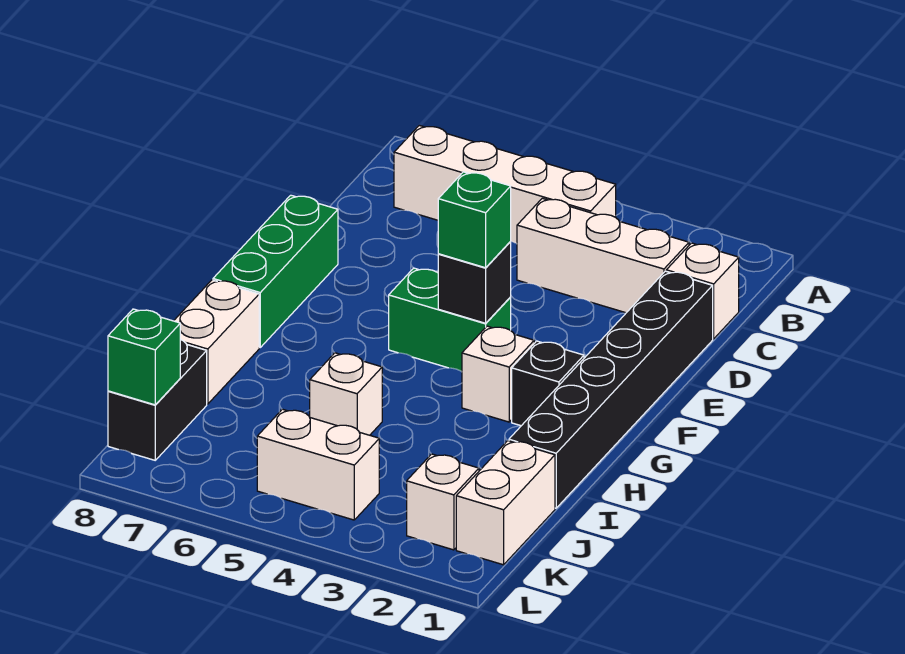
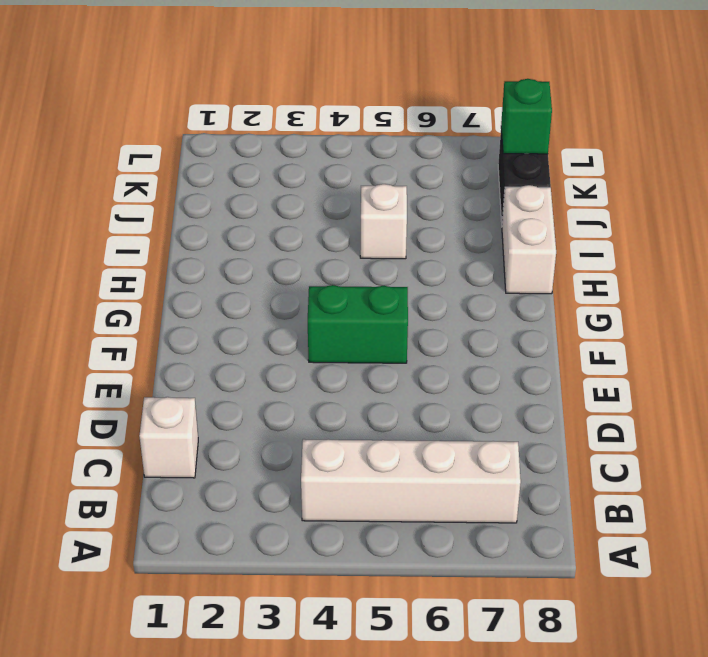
none -> white brick C2:C4 level 1
none -> black brick D1:I1 level 1
none -> green brick E8:G8 level 1

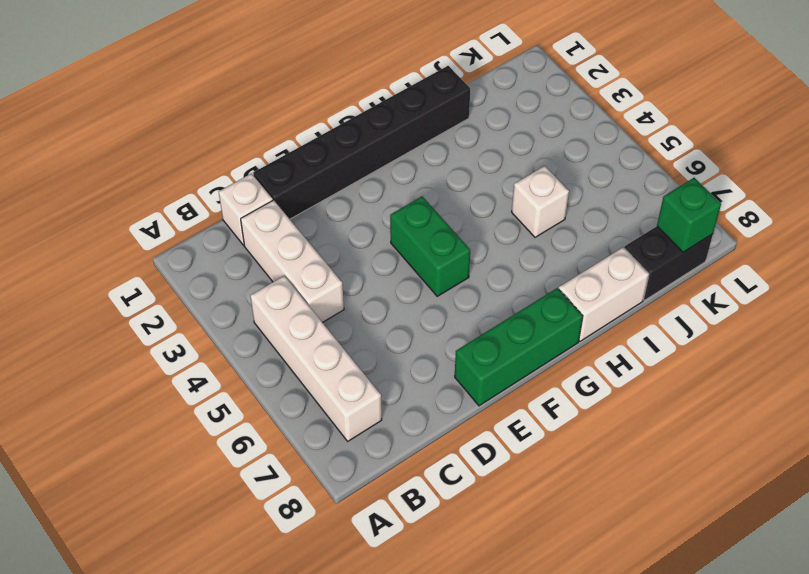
none -> black brick G2 level 1
none -> white brick G3 level 1
none -> white brick J1:K1 level 1

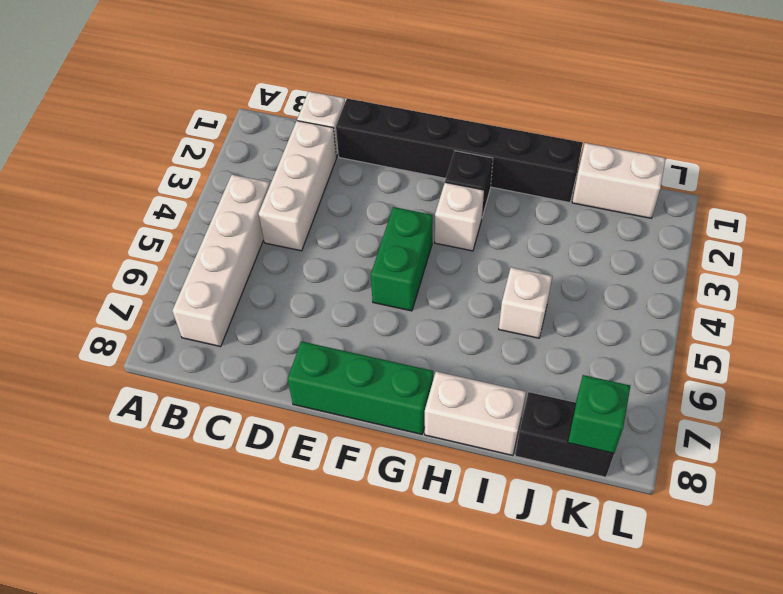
none -> white brick K2 level 1
none -> white brick K4:K5 level 1
none -> black brick F4 level 2

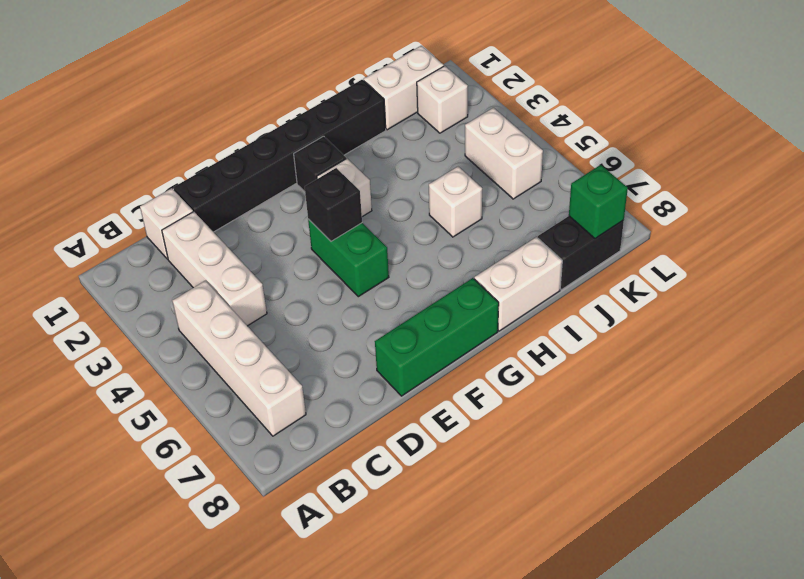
none -> green brick F4 level 3

